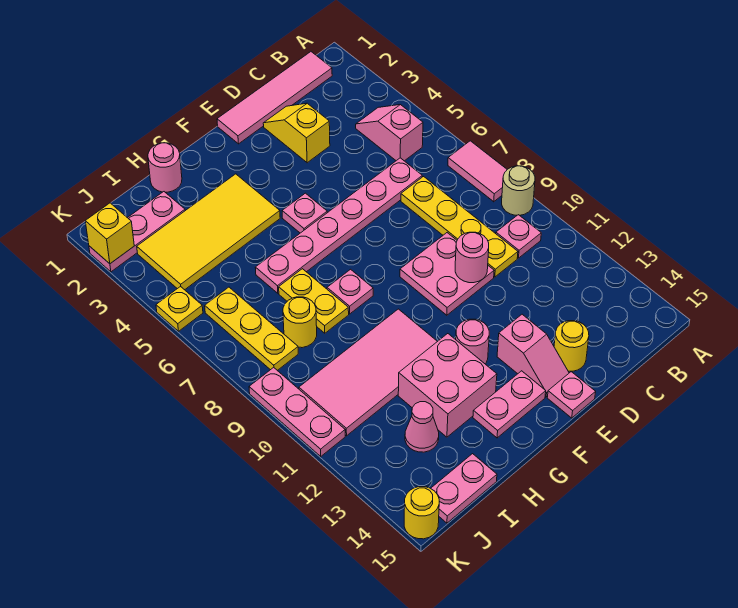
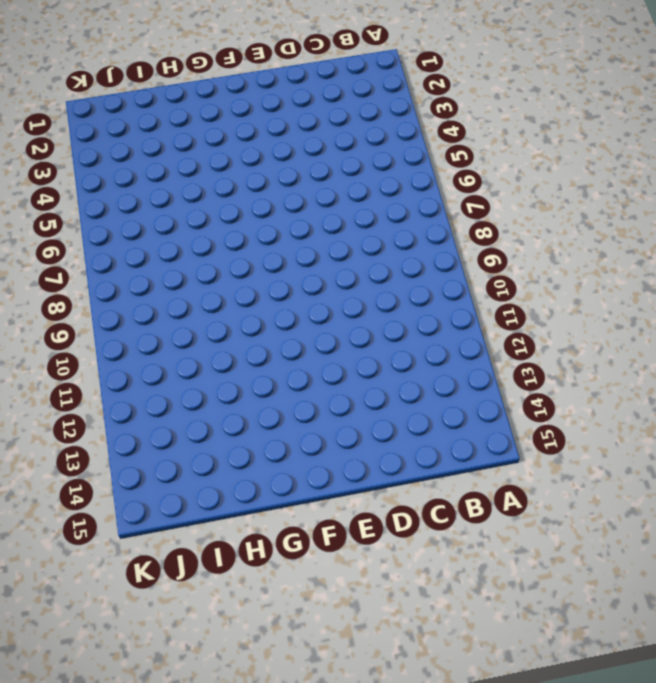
none -> pink tile A7:A8 level 1
none -> tan round brick A9 level 1
none -> pink tile B1:E1 level 1
none -> pink slope B4:B5 level 1 top 5

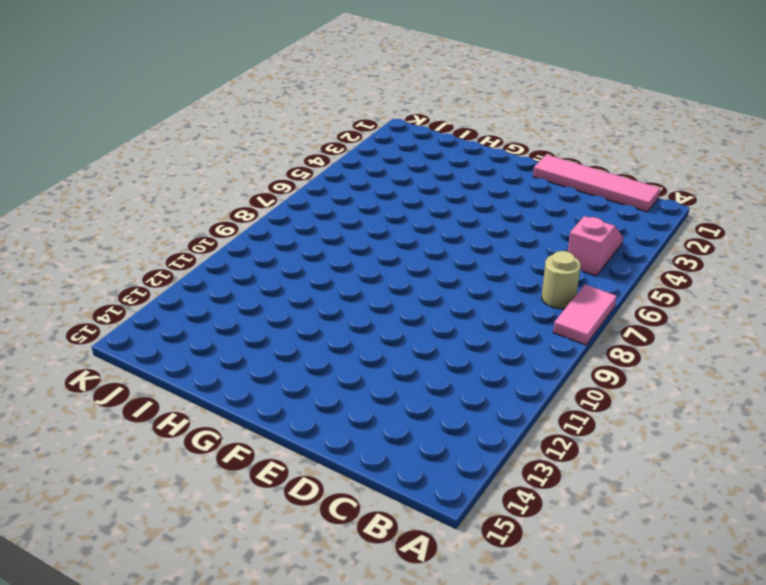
tan round brick B7 level 1 -> tan round brick A9 level 1
none -> pink plate B10 level 1
none -> pink plate C6:H6 level 1
none -> yellow plate C7:C10 level 1
none -> yellow slope D2:D3 level 1 top 3

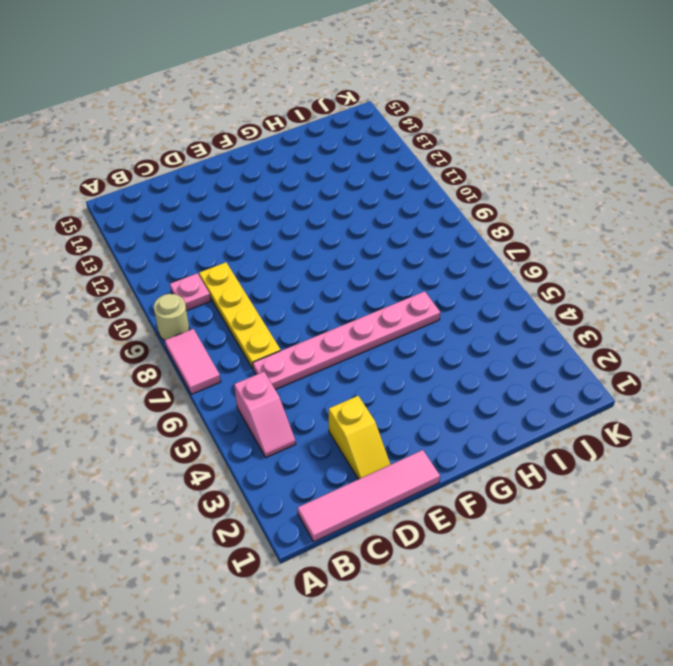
none -> pink plate D9:E10 level 1
none -> yellow round brick D14 level 1
none -> pink slope E13:E14 level 1 top 13
none -> pink plate E15 level 1

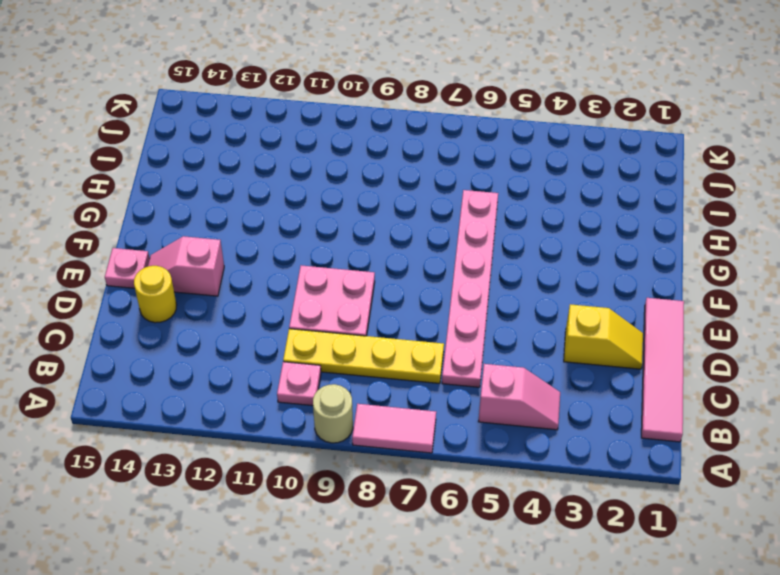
none -> pink plate F5 level 1
none -> pink round brick F12 level 1
none -> pink plate F14:G14 level 1
none -> yellow tile G3:J4 level 1

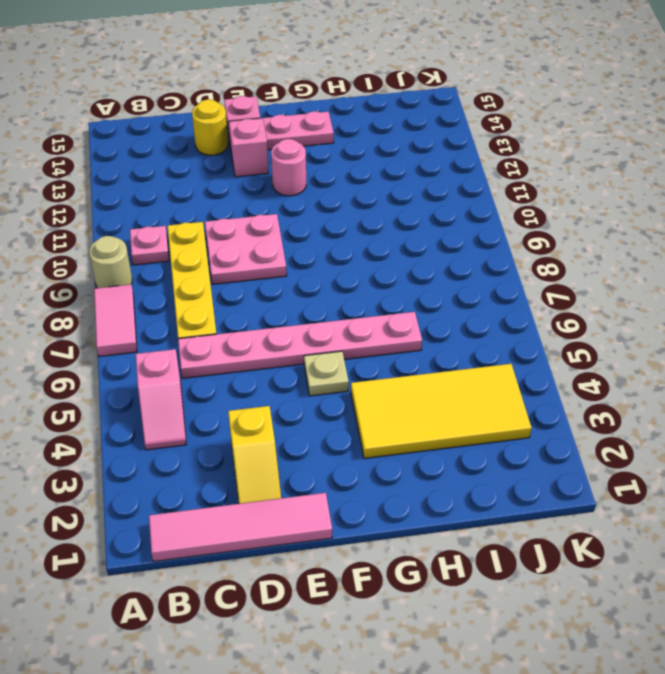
tan plate F5 level 1 -> pink plate F5 level 1
none -> pink plate G8 level 1
none -> pink tile G10:J11 level 1
none -> pink brick G12:H13 level 1
none -> pink round brick H1 level 1

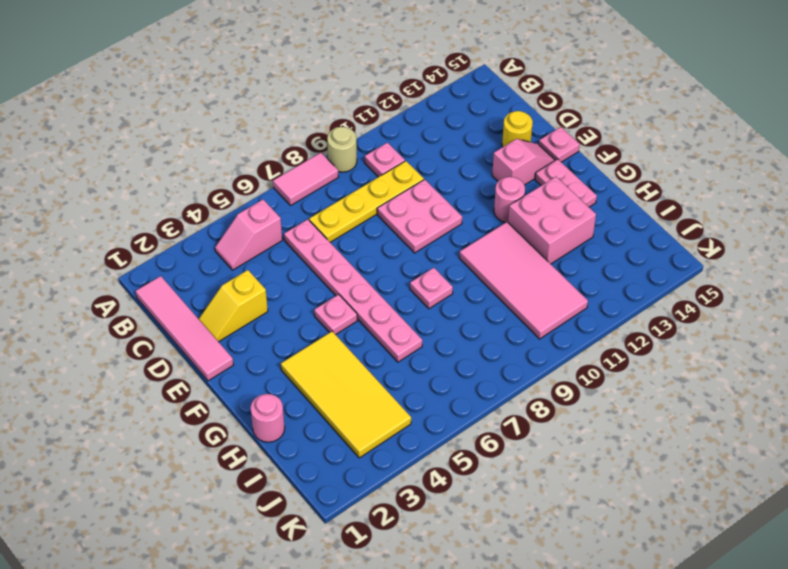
none -> yellow plate H7:H8 level 1
none -> pink plate I2:K2 level 1
none -> yellow round brick I8 level 1
none -> pink cone I13 level 1

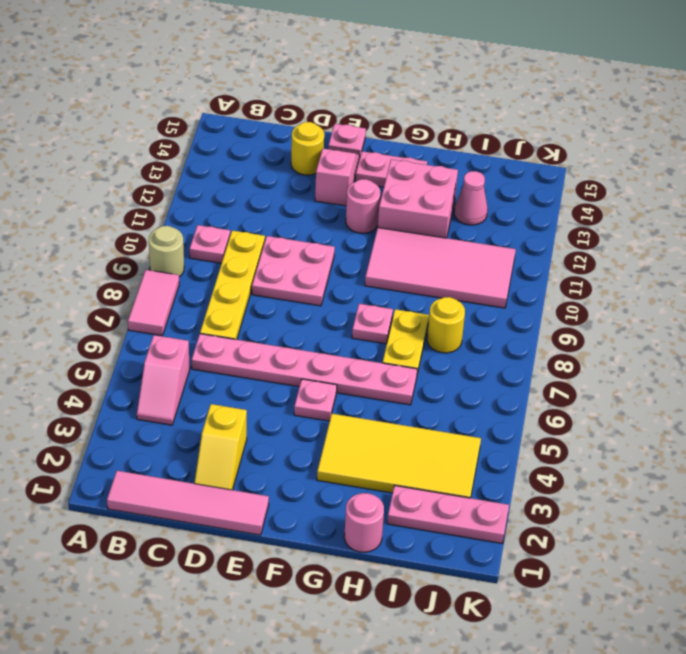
none -> pink plate I15:J15 level 1
none -> yellow plate J6:J8 level 1
none -> yellow plate K5 level 1
none -> pink plate K9:K11 level 1

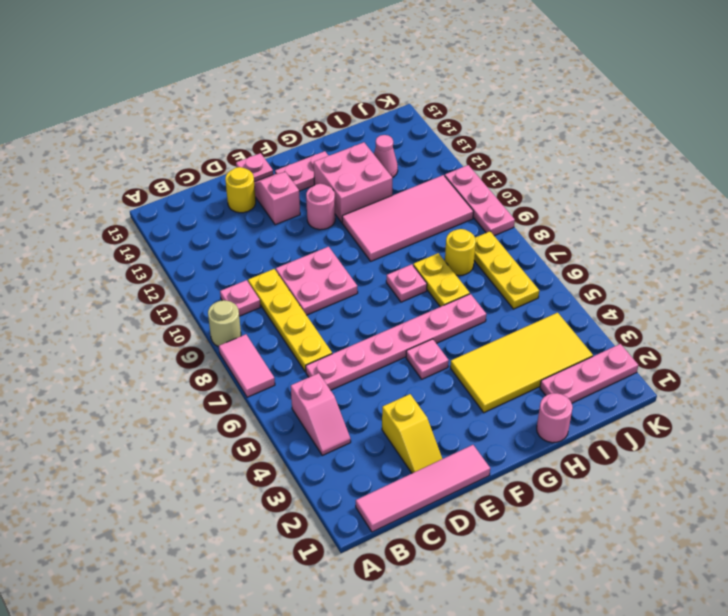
none -> pink plate I15:J15 level 1
none -> yellow plate K5 level 1
none -> yellow round brick K15 level 1
none -> pink round brick D10 level 2

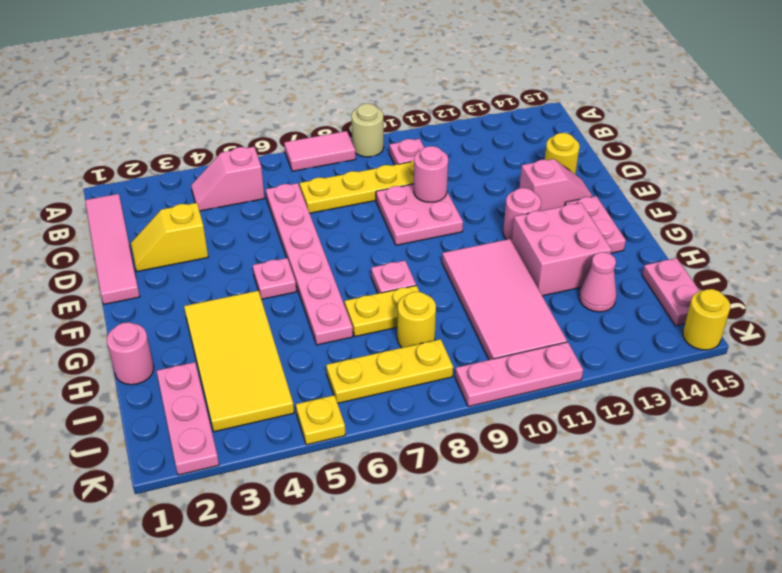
none -> pink plate E15 level 1
none -> yellow brick K2 level 2

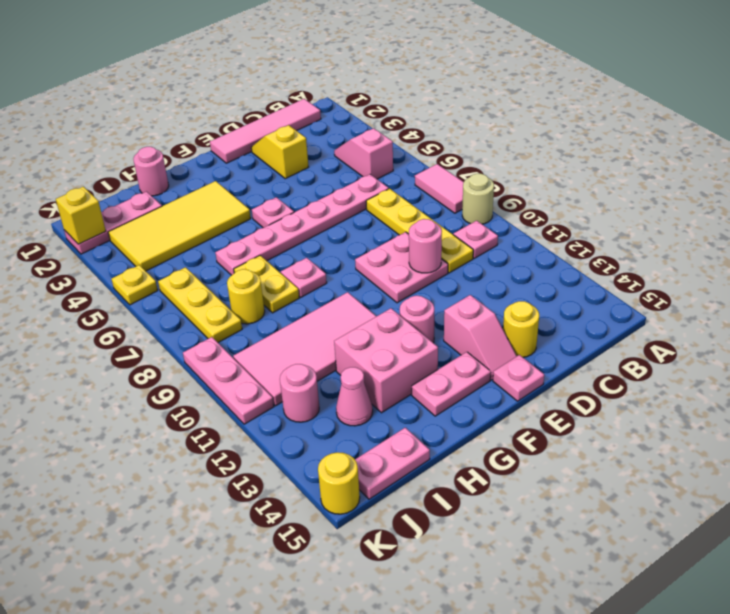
pink round brick J12 level 1 -> none

